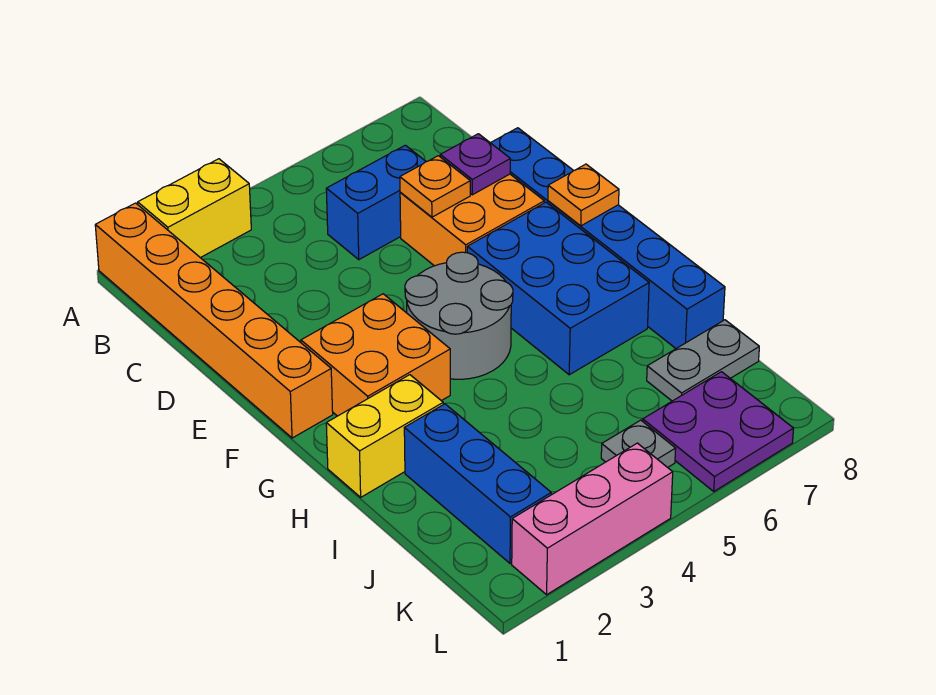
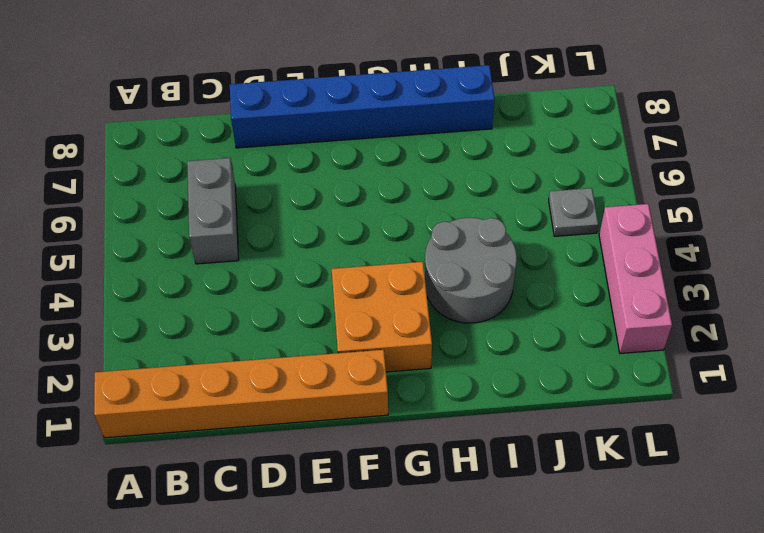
grey brick C5:C6 level 1 -> blue brick C5:C6 level 1
grey round brick H3:I4 level 1 -> grey round brick F4:G5 level 1
none -> yellow brick A2:A3 level 1
none -> orange brick D6:E7 level 1
none -> blue brick F6:H7 level 1

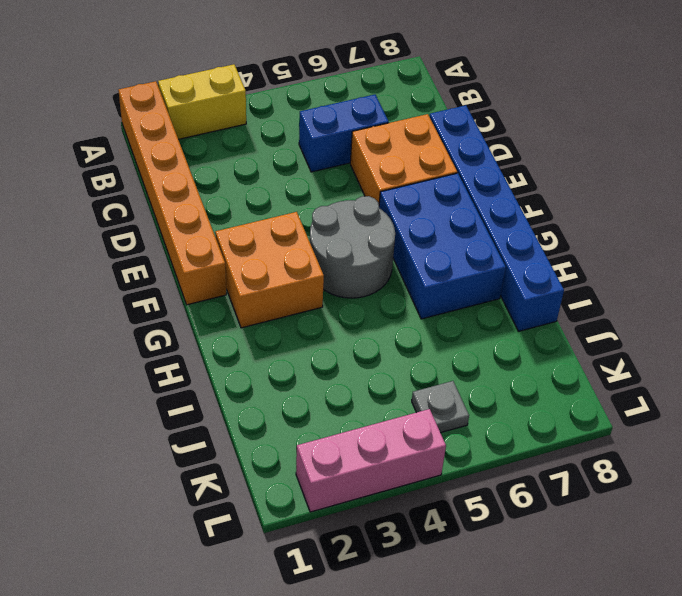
none -> yellow brick H1:H2 level 1
none -> blue brick I2:K2 level 1
none -> grey plate J7:J8 level 1

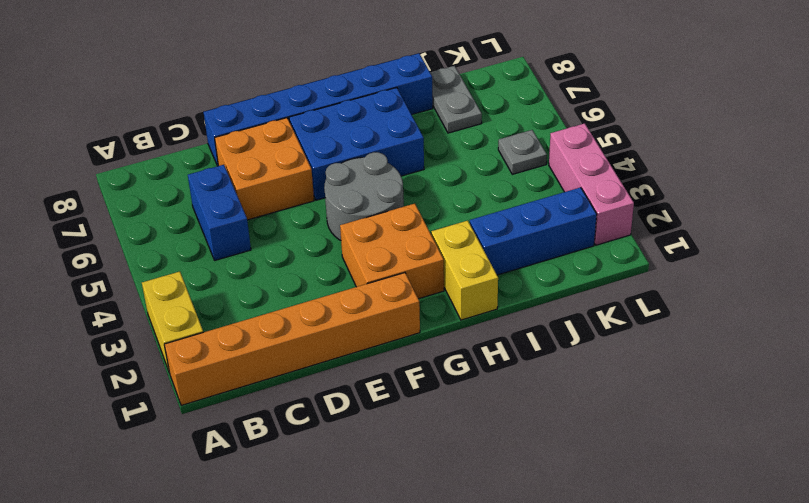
none -> purple plate K6:L7 level 1
none -> orange plate D6 level 2
none -> purple plate D7 level 2

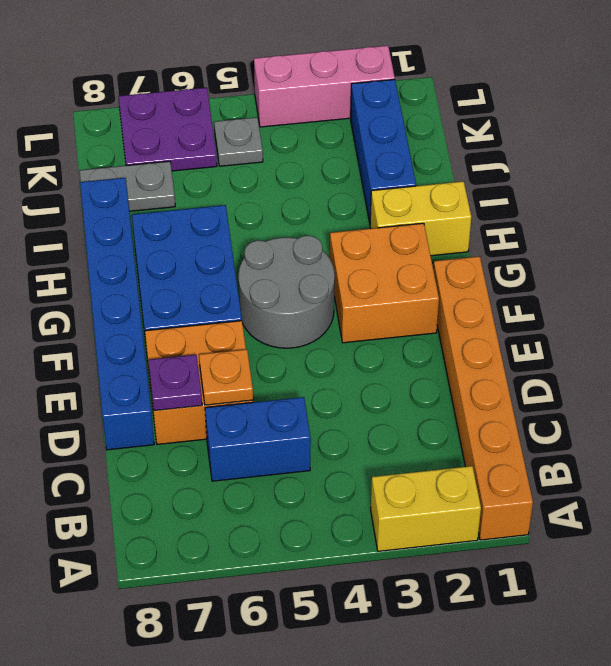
none -> orange plate F8 level 2

